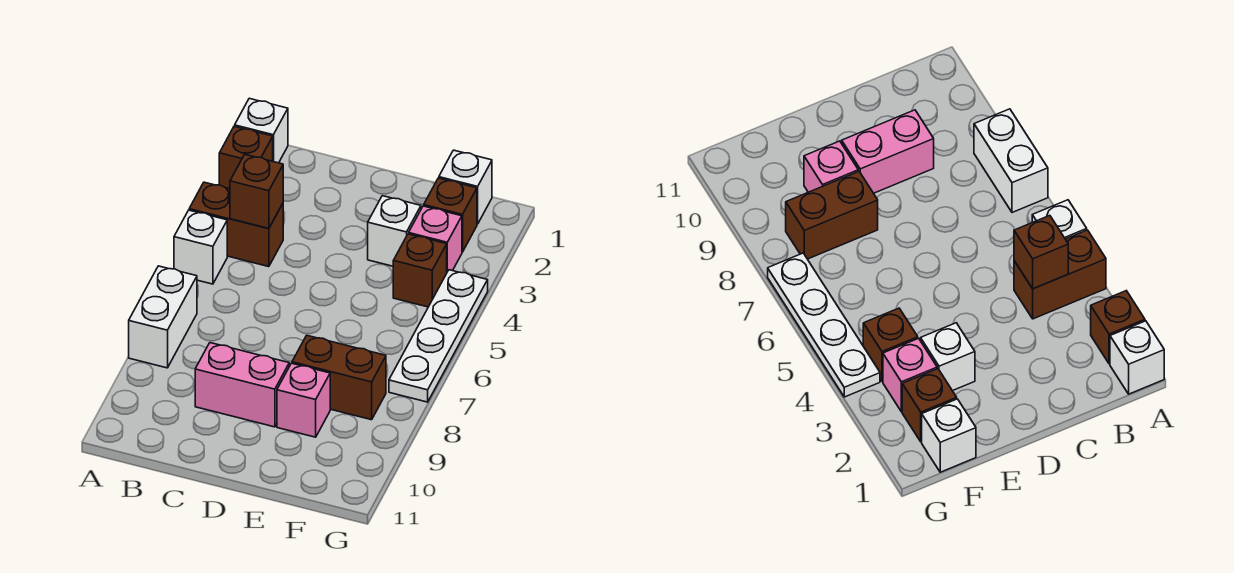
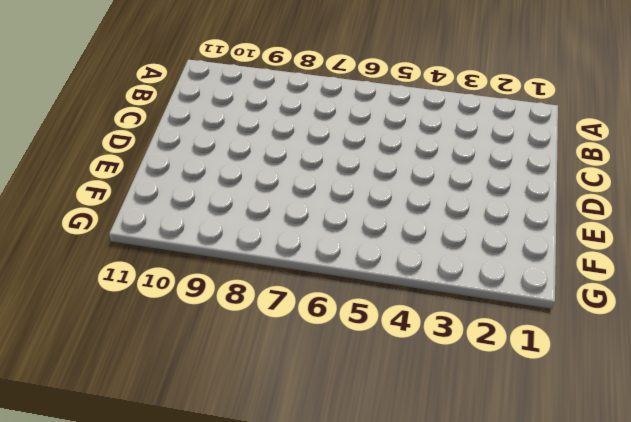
none -> white brick A1 level 1
none -> brown brick A2 level 1
none -> brown brick A4:B4 level 1

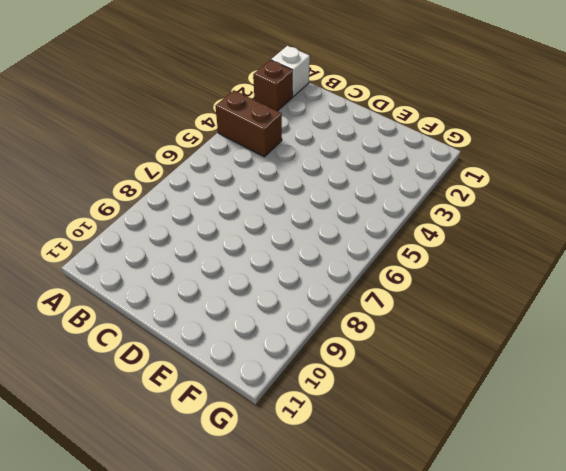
none -> white brick A5 level 1
none -> white brick A7:A8 level 1
none -> pink brick C9:D9 level 1

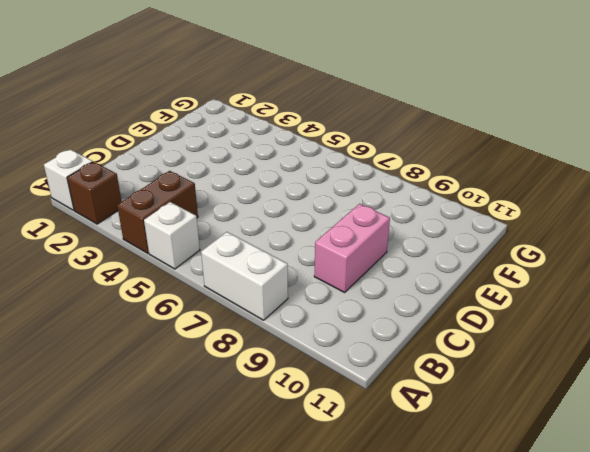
none -> white brick E3 level 1
none -> brown brick E8:F8 level 1
none -> pink brick E9 level 1

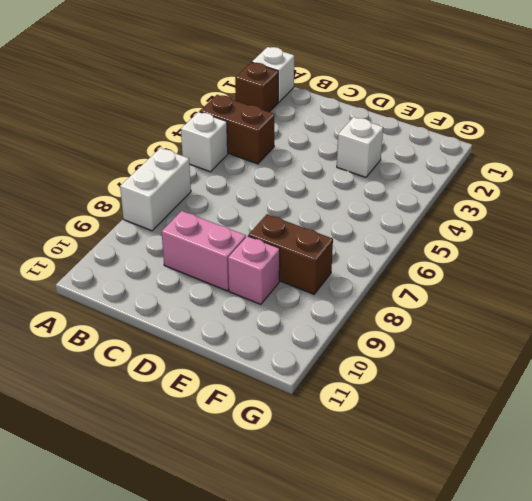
none -> white brick F1 level 1
none -> brown brick F2 level 1
none -> pink brick F3 level 1

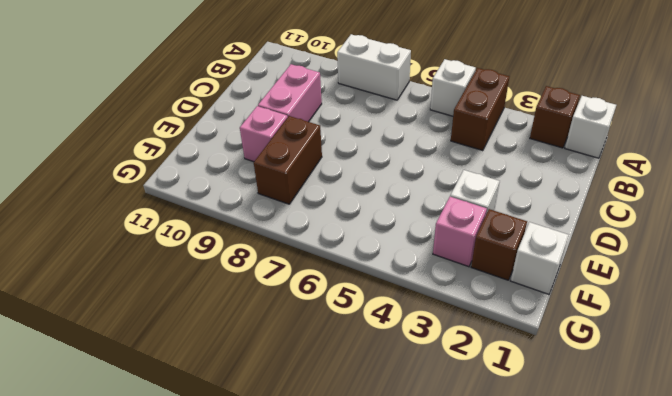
none -> brown brick F4 level 1
none -> white plate G4:G7 level 1
none -> brown brick B4 level 2

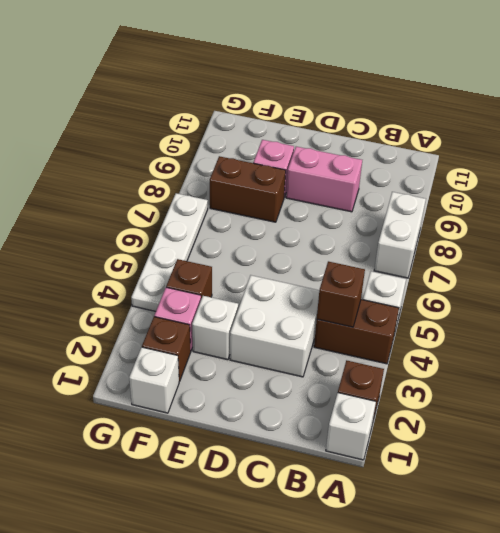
white brick C3:D4 level 1 -> none

